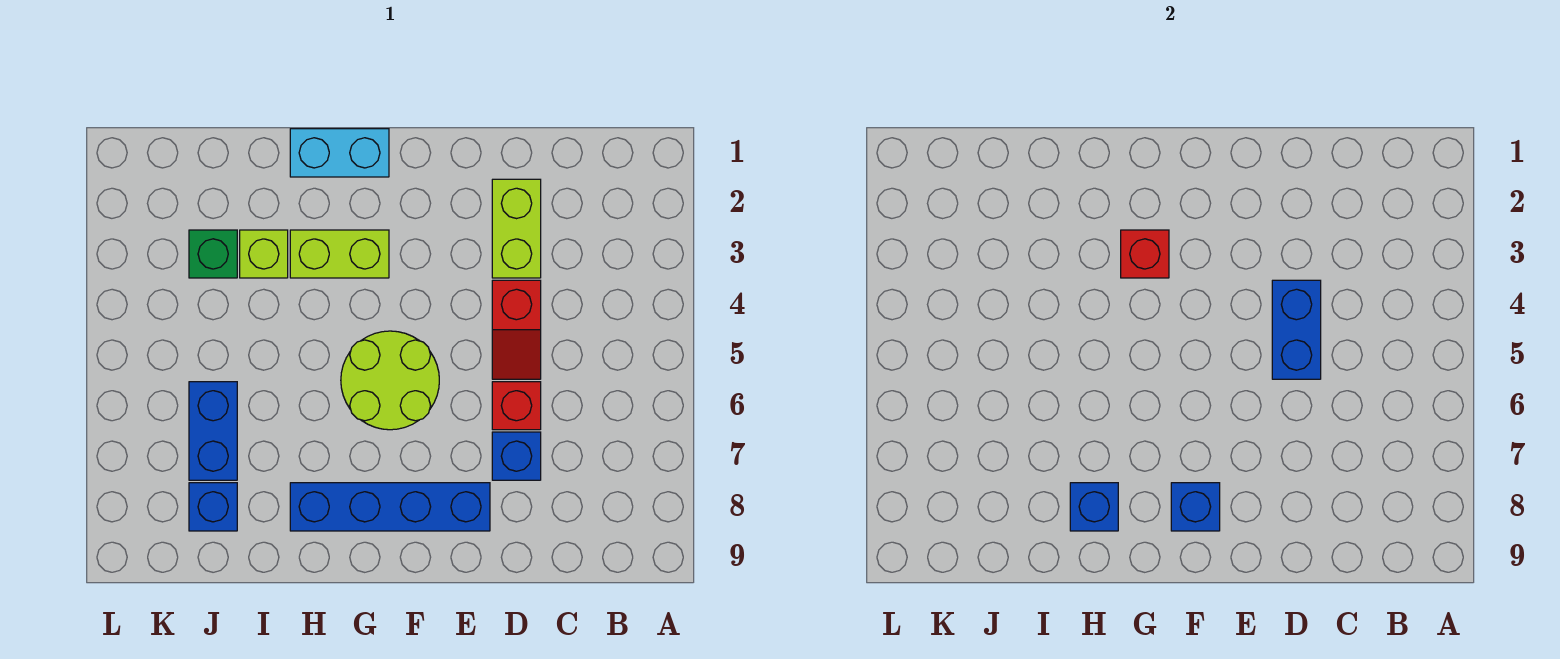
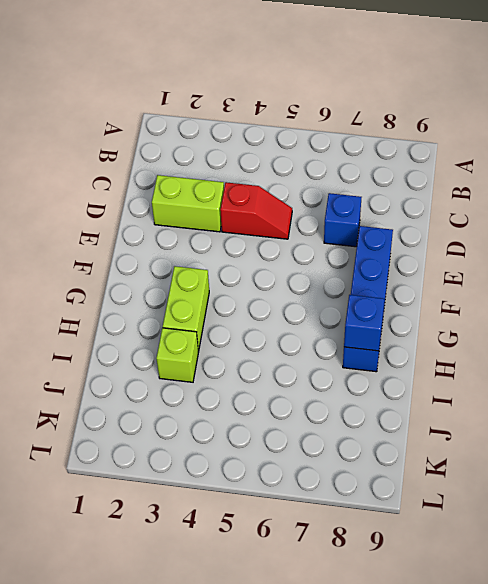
none -> red brick D6 level 1
none -> lime round brick F5:G6 level 1
none -> cyan brick G1:H1 level 1

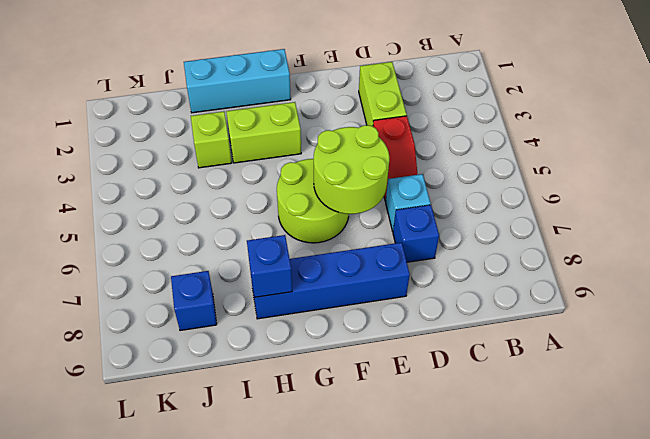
cyan brick D6 level 1 -> red brick D6 level 1
lime round brick E5:F6 level 2 -> none
cyan brick G1:I1 level 1 -> cyan brick G1:H1 level 1
none -> green brick J3 level 1
none -> blue brick J6:J7 level 1
none -> blue brick D4:D5 level 2

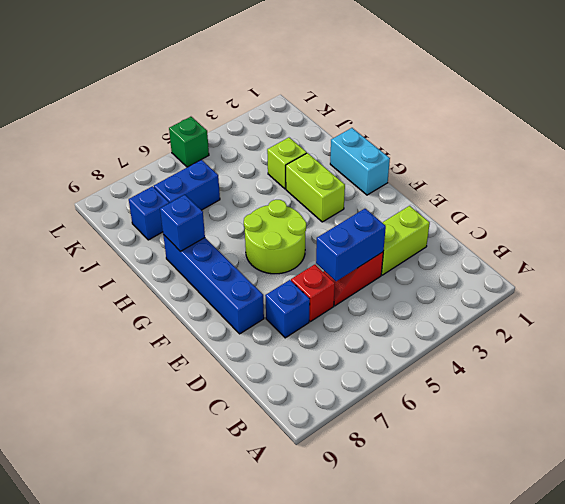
green brick L5 level 1 -> green brick J3 level 1
none -> blue brick F8 level 2
none -> red brick G3 level 2

